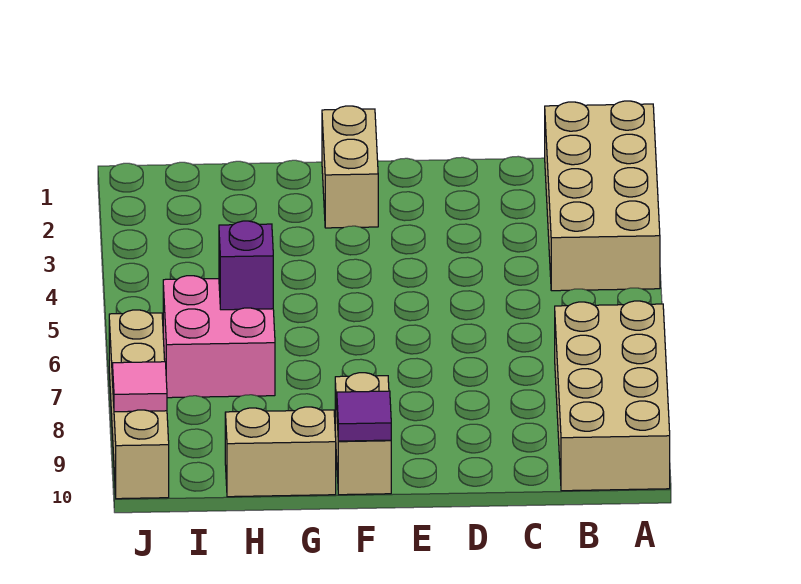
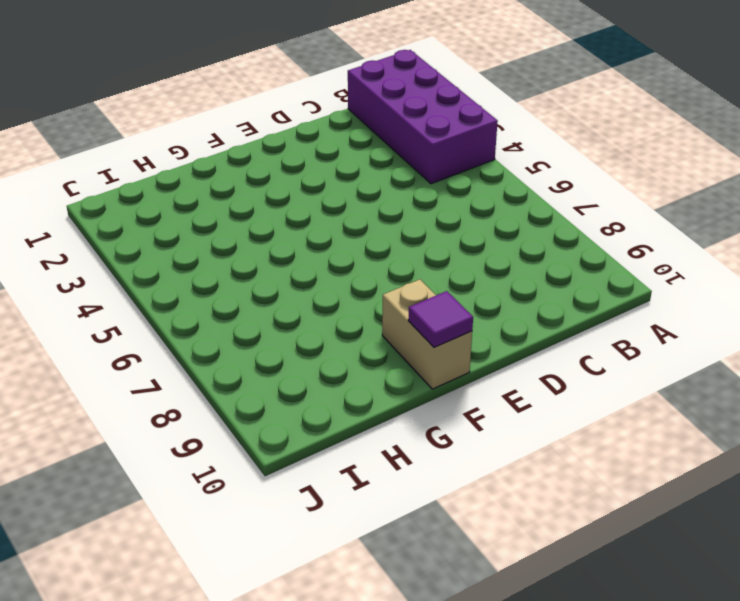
purple brick A1:B4 level 1 -> tan brick A1:B4 level 1
none -> tan brick A7:B10 level 1
none -> tan brick F1:F2 level 1

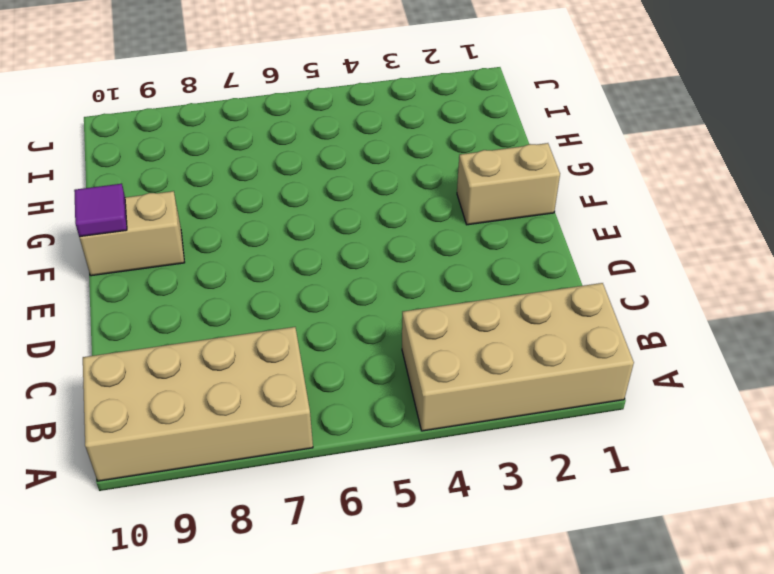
none -> tan brick G10:H10 level 1
none -> pink brick H6:I7 level 1

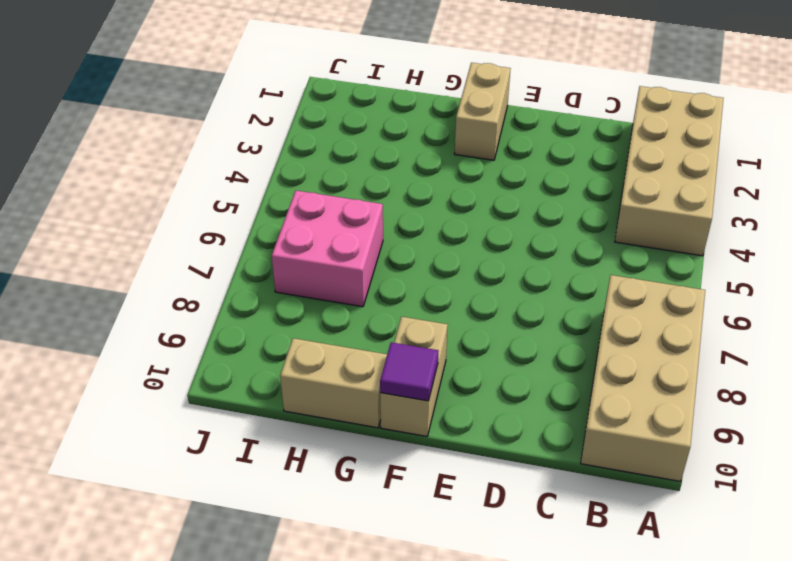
none -> tan brick J7:J10 level 1
none -> purple brick H6 level 2

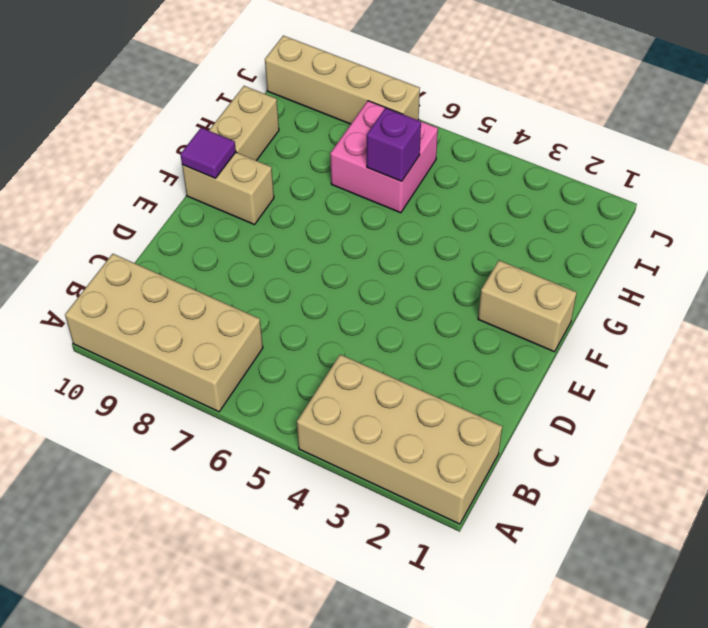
none -> pink tile J9 level 2

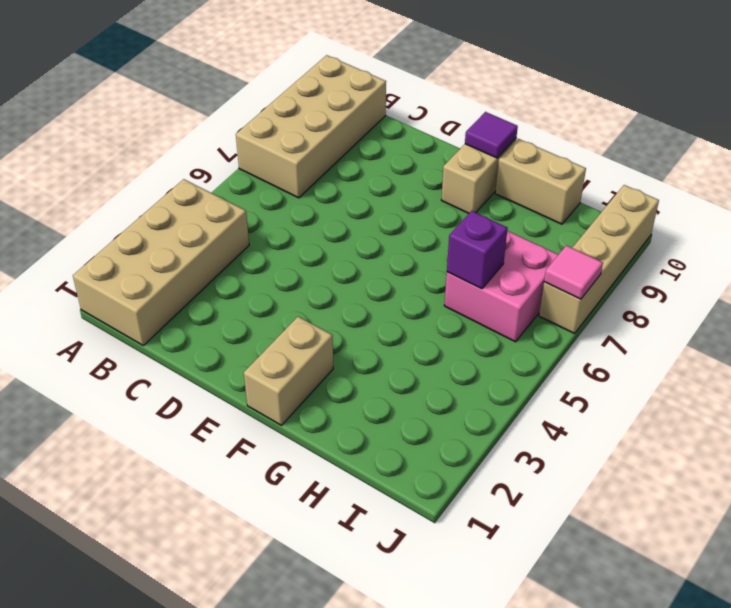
pink tile J7 level 2 -> pink tile J9 level 2

